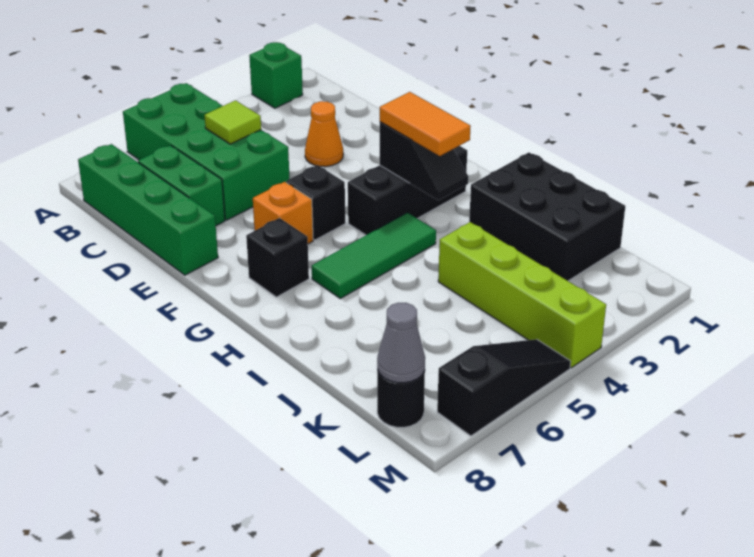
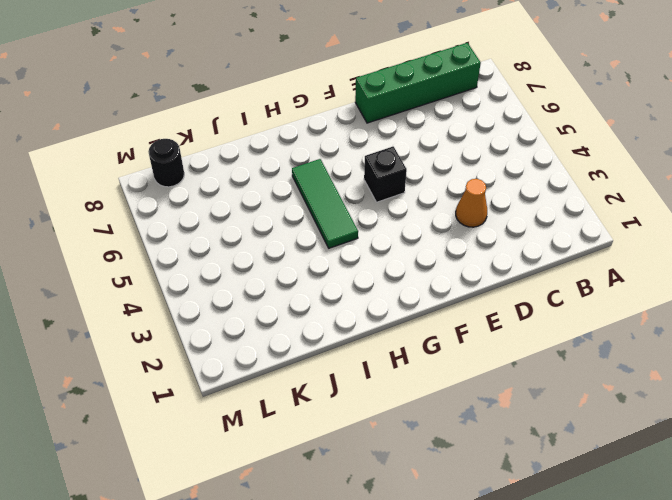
none -> green brick A2 level 1
none -> green brick A5:D6 level 1
none -> green brick C7:D7 level 1

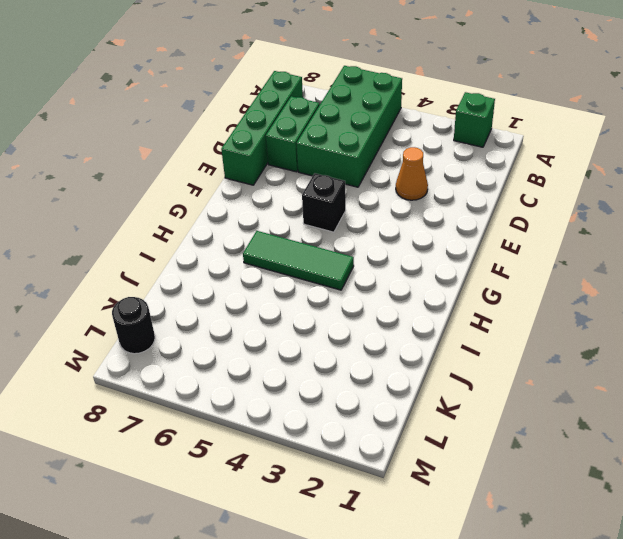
none -> orange brick F6 level 1
none -> black brick G2:G4 level 1
none -> black brick G7 level 1

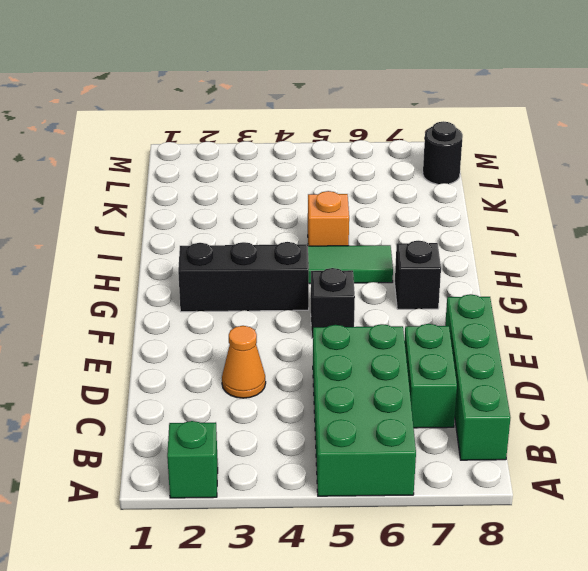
orange brick I5 level 1 -> orange brick F6 level 1
none -> black brick I1:K2 level 1
none -> lime brick J4:M4 level 1
none -> black slope M5:M7 level 1 top 7

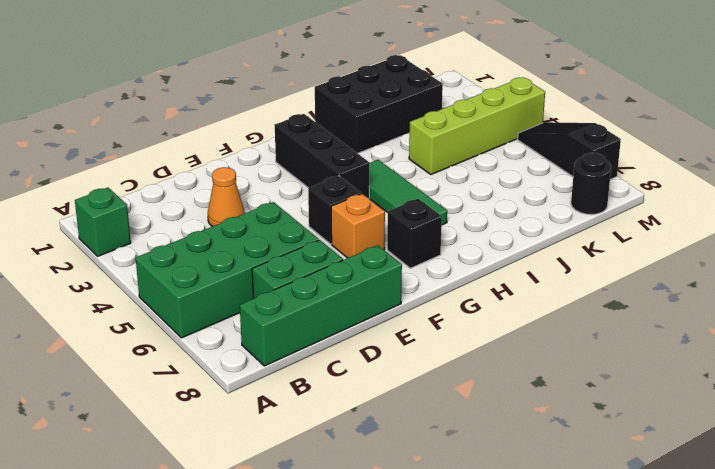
none -> lime tile C5 level 2
none -> black slope G3:H3 level 2 top G
none -> grey cone L8 level 2

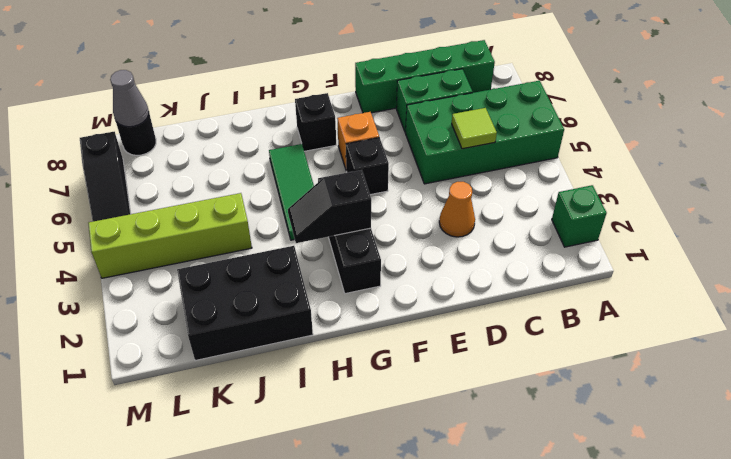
none -> orange tile G3:H3 level 3

